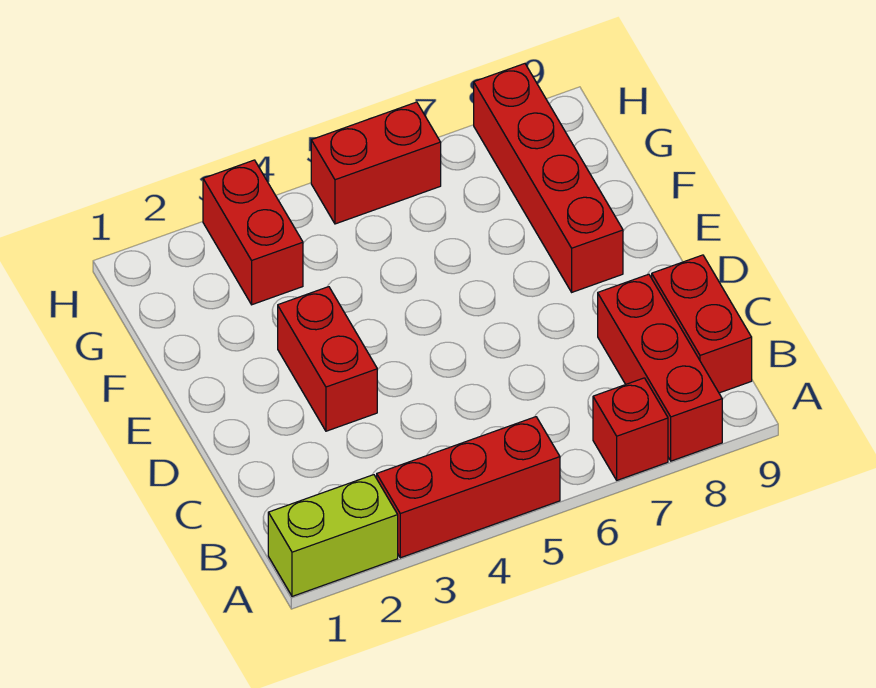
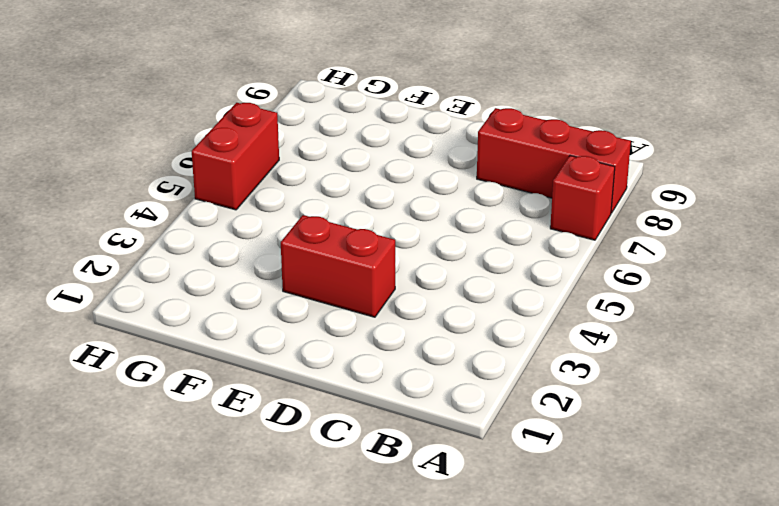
none -> lime brick A1:A2 level 1
none -> red brick A3:A5 level 1

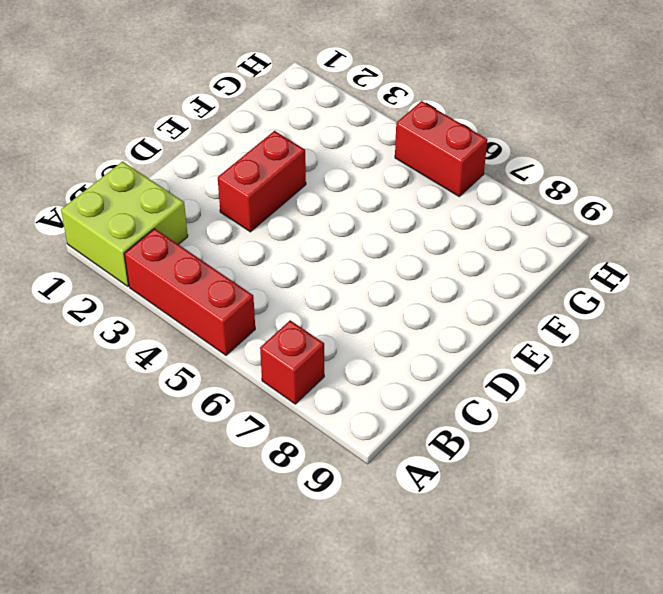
lime brick A1:B2 level 1 -> lime brick A1:A2 level 1
none -> red brick A8:C8 level 1
none -> red brick B9:C9 level 1

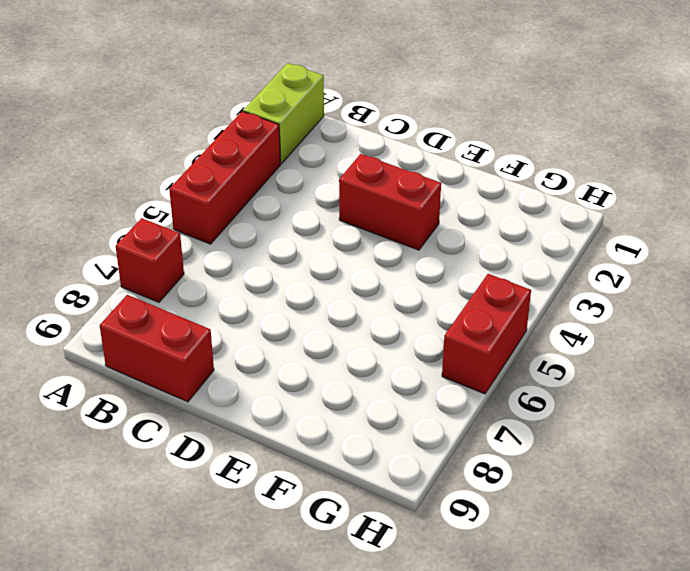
none -> red brick A8:C8 level 1
none -> red brick E8:H8 level 1

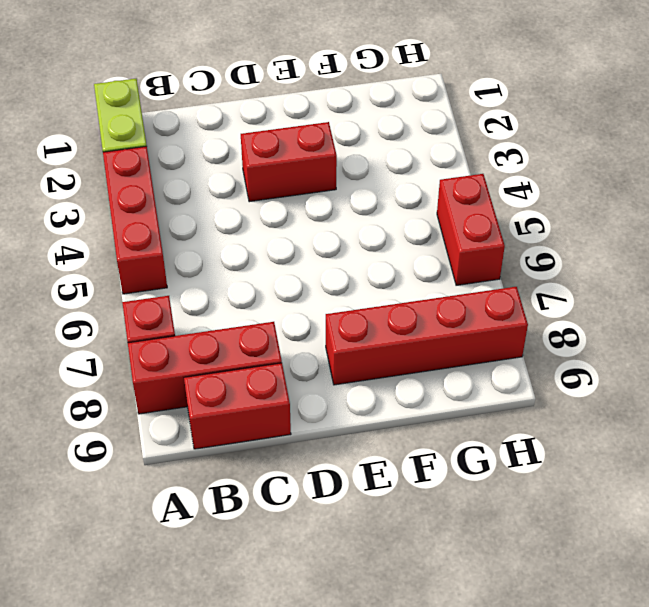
none -> red brick G3:H3 level 1

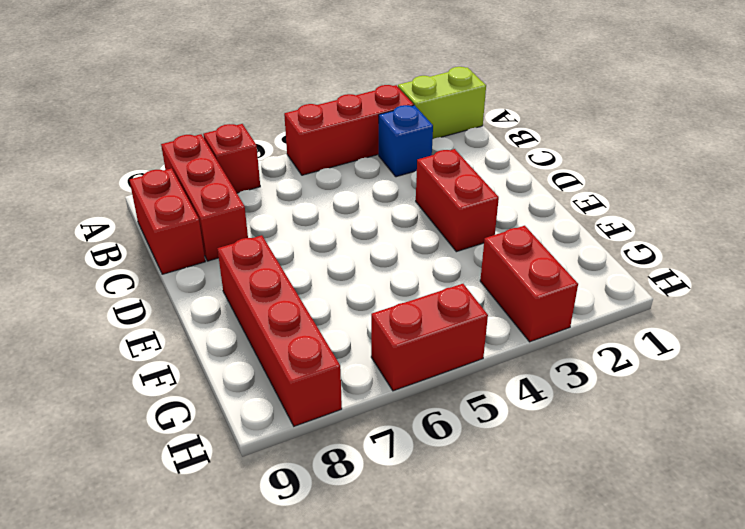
blue brick B3 level 1 -> none

